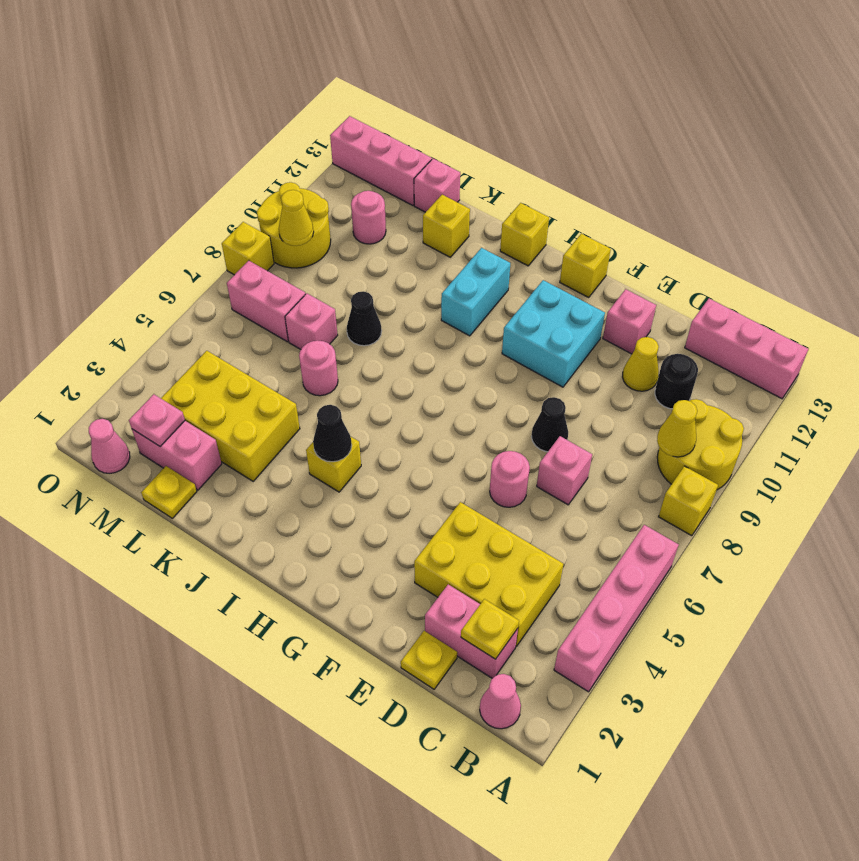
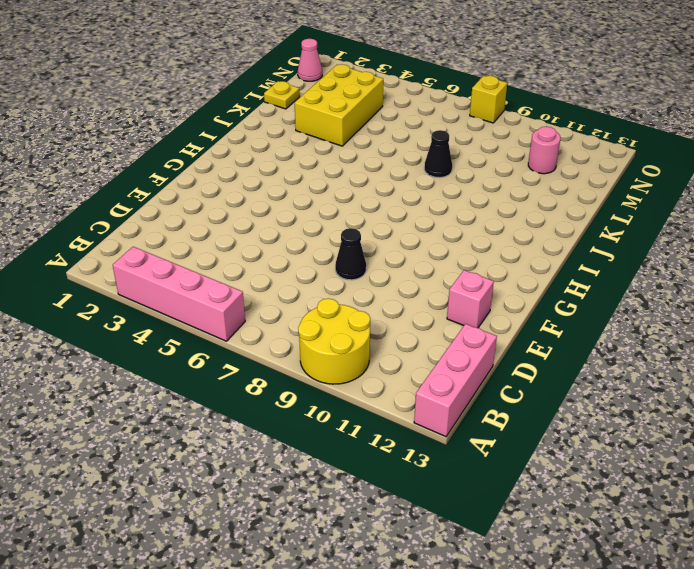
none -> yellow brick A8 level 1
none -> pink cone B1 level 1
none -> pink brick C2:D2 level 1
none -> yellow brick C3:E4 level 1

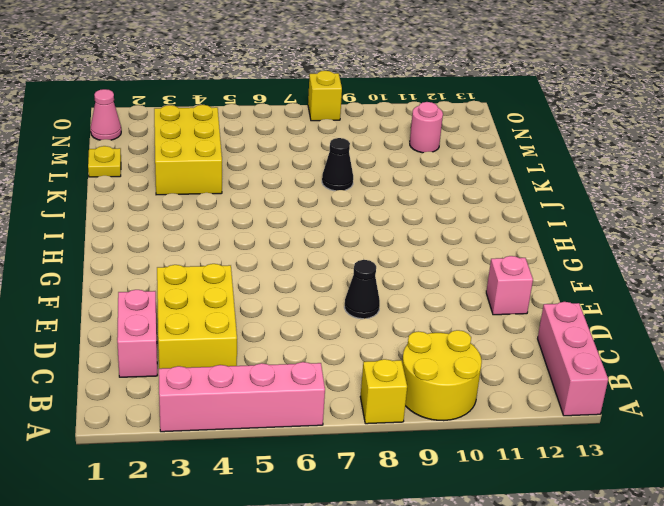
none -> pink cone B1 level 1
none -> black round brick C11 level 1
none -> yellow plate D1 level 1
none -> pink brick D7 level 1

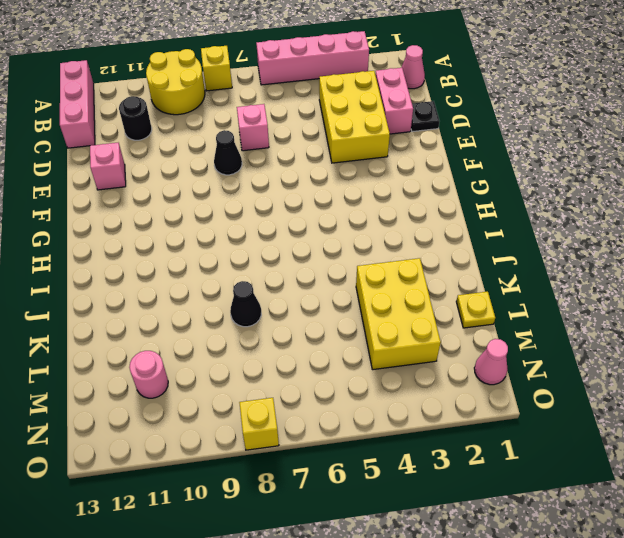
black plate D1 level 1 -> yellow plate D1 level 1
none -> yellow cone D11 level 1
none -> pink round brick E6 level 1
none -> cyan brick F10:G11 level 1
none -> yellow brick G13 level 1

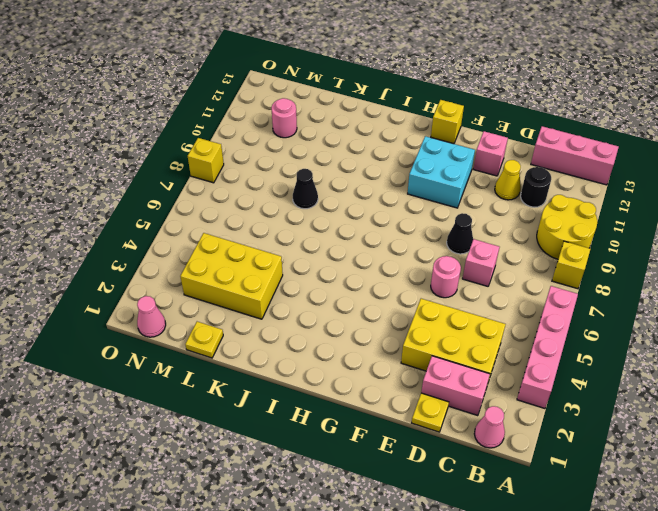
none -> yellow brick I4 level 1
none -> cyan brick I10:I11 level 1
none -> yellow brick I13 level 1
none -> pink round brick K6 level 1

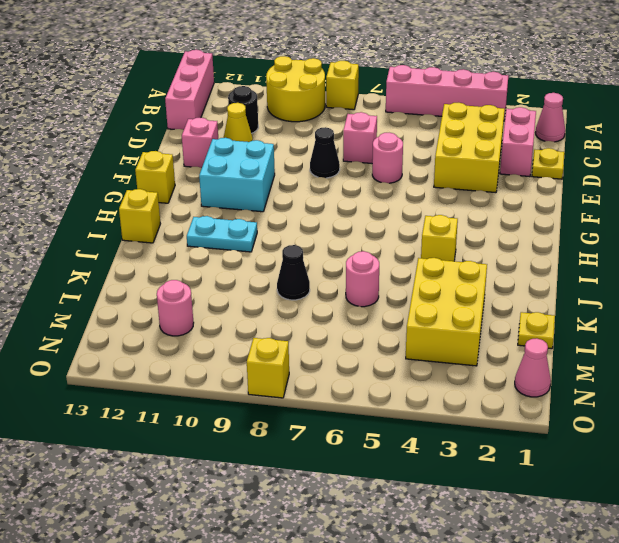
cyan plate I10:I11 level 1 -> cyan brick I10:I11 level 1
none -> yellow brick K12 level 1
none -> pink brick L2:M2 level 1
none -> pink brick L7 level 1
none -> pink brick L13 level 1

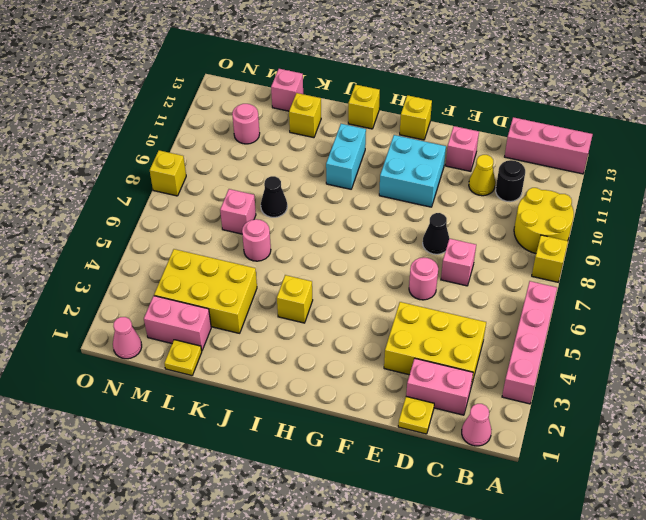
none -> pink brick M7:N7 level 1
none -> pink brick M13:O13 level 1
none -> yellow round brick N9:O10 level 1
none -> yellow cone B9 level 2

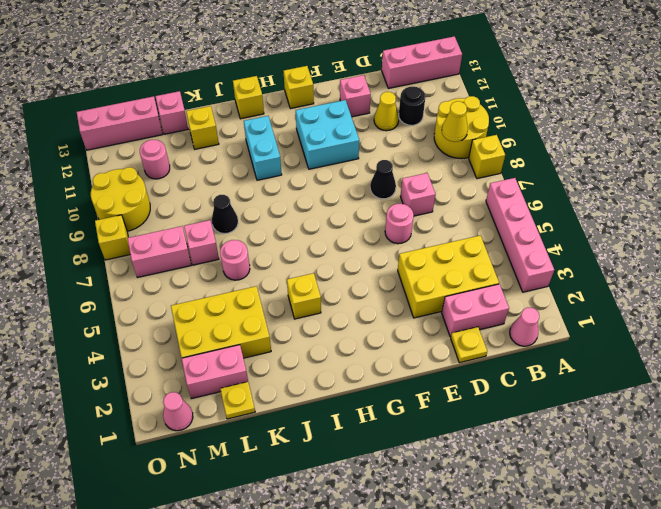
none -> yellow plate C2 level 2
none -> black cone I4 level 2
none -> pink plate M2 level 2
none -> yellow cone N9 level 2

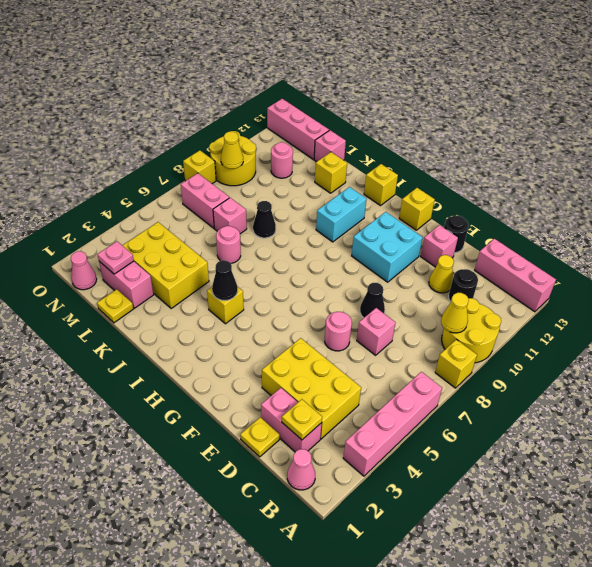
black round brick E13 level 1 -> none

